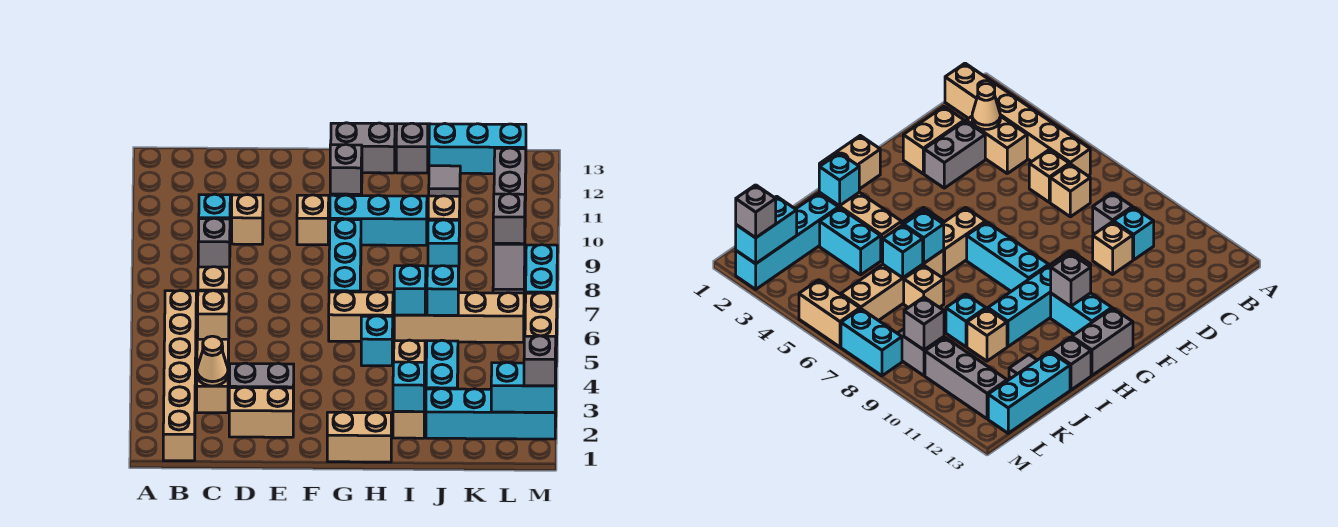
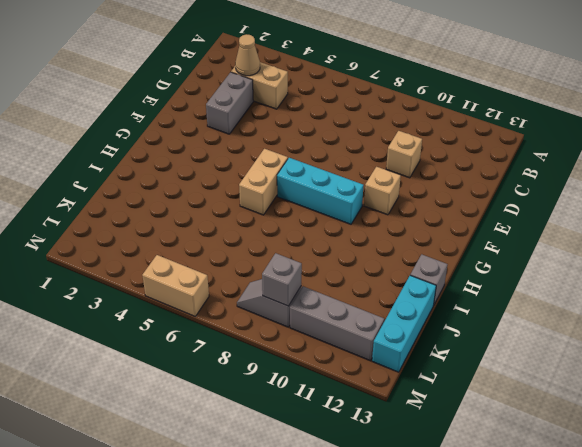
none -> tan brick B1:B6 level 1
none -> tan brick C6 level 1
none -> tan brick C7 level 1
none -> grey brick C9 level 1

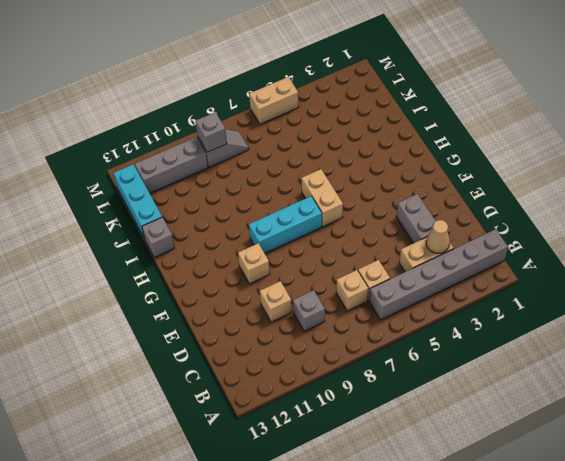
grey brick B1:B6 level 1 -> tan brick B1:B6 level 1
none -> cyan brick C10 level 1
none -> tan brick D2:E2 level 1
none -> tan brick G1:H1 level 1
none -> cyan brick G10:I10 level 1

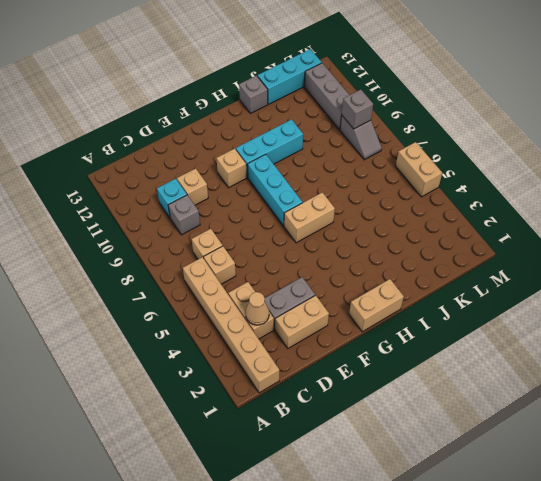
none -> cyan brick G11:G12 level 1
none -> grey brick G13:H13 level 1
none -> cyan brick H5 level 1
none -> tan brick I2:I4 level 1

